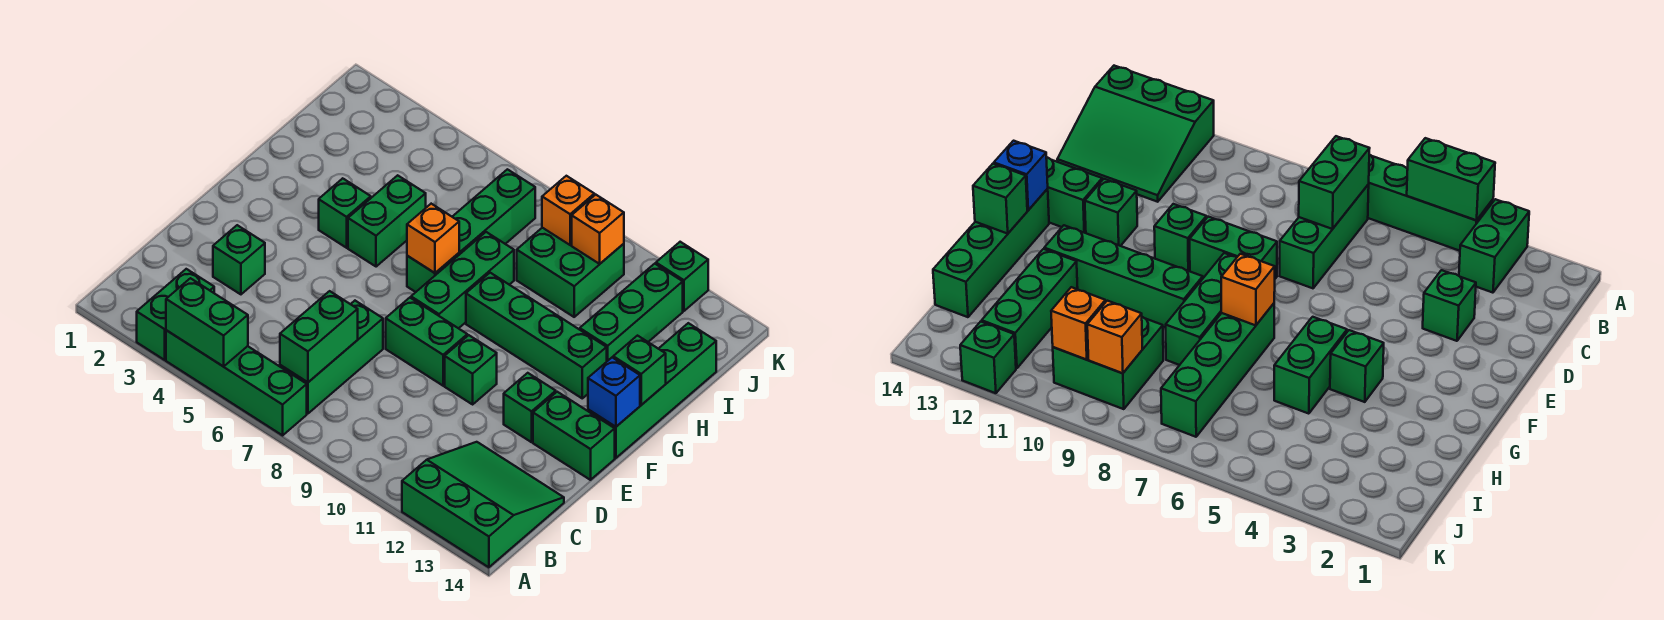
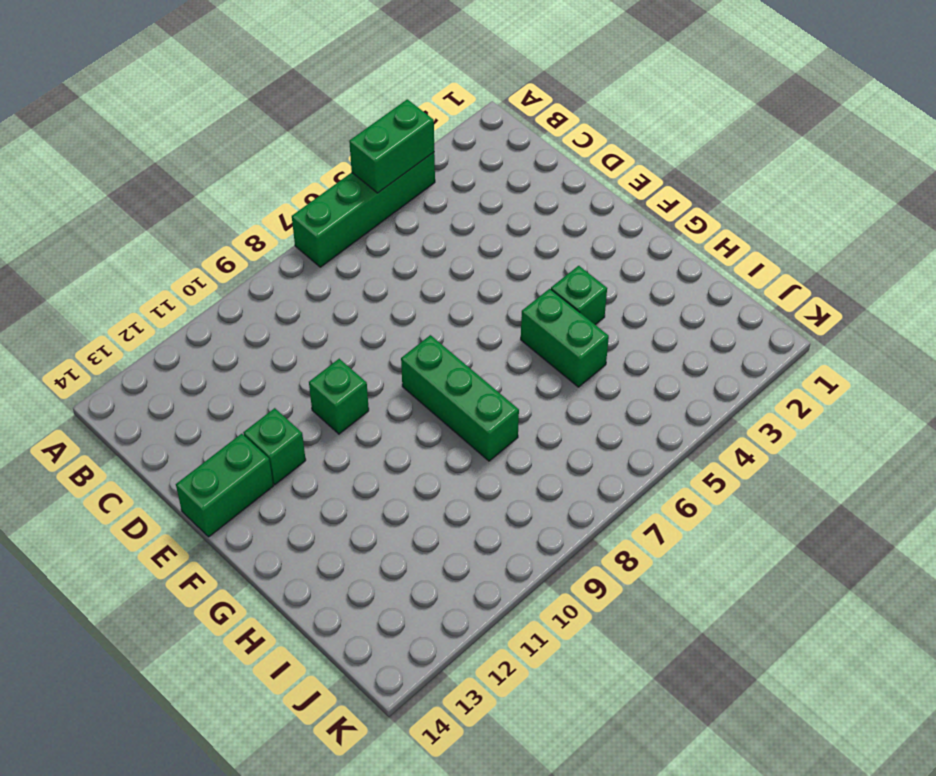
none -> green brick A3:B3 level 1
none -> green slope A12:C14 level 1 top A
none -> green brick B7:D7 level 1

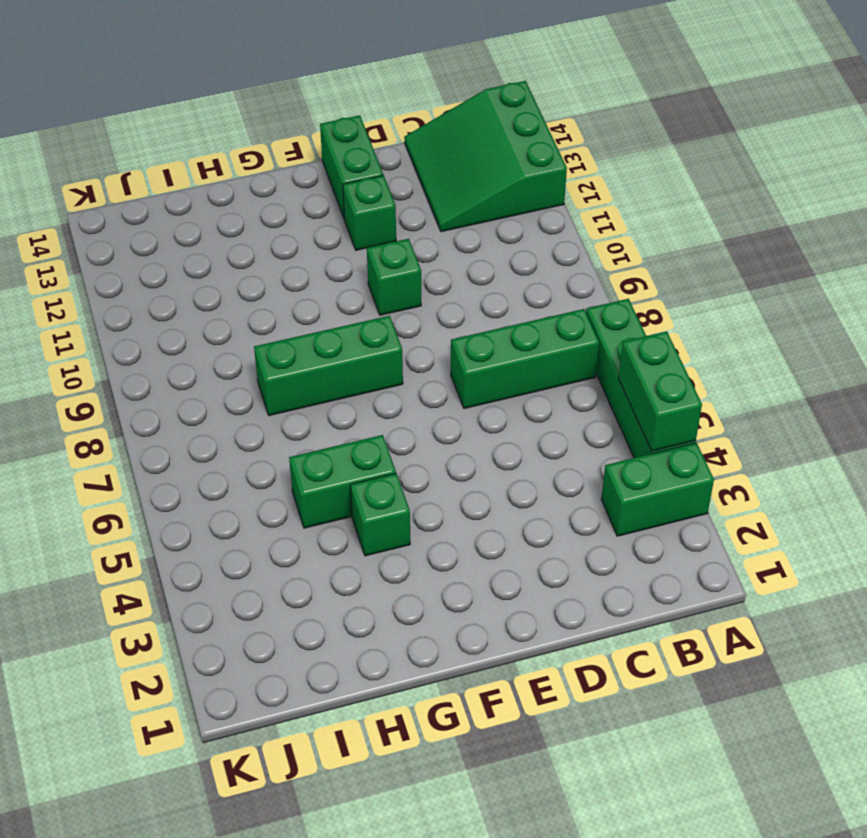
none -> green brick D3 level 1
none -> green brick E8:E9 level 1
none -> green brick F14:I14 level 1

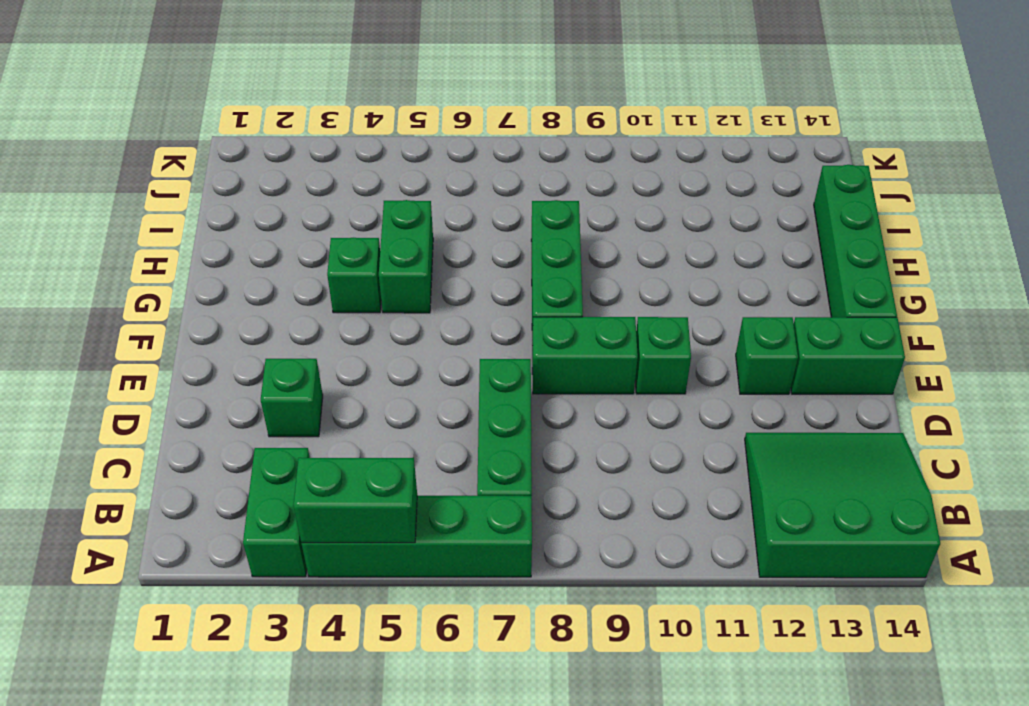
none -> green brick G7:J7 level 1
none -> green brick G9:G12 level 1
none -> green brick H12:J12 level 1

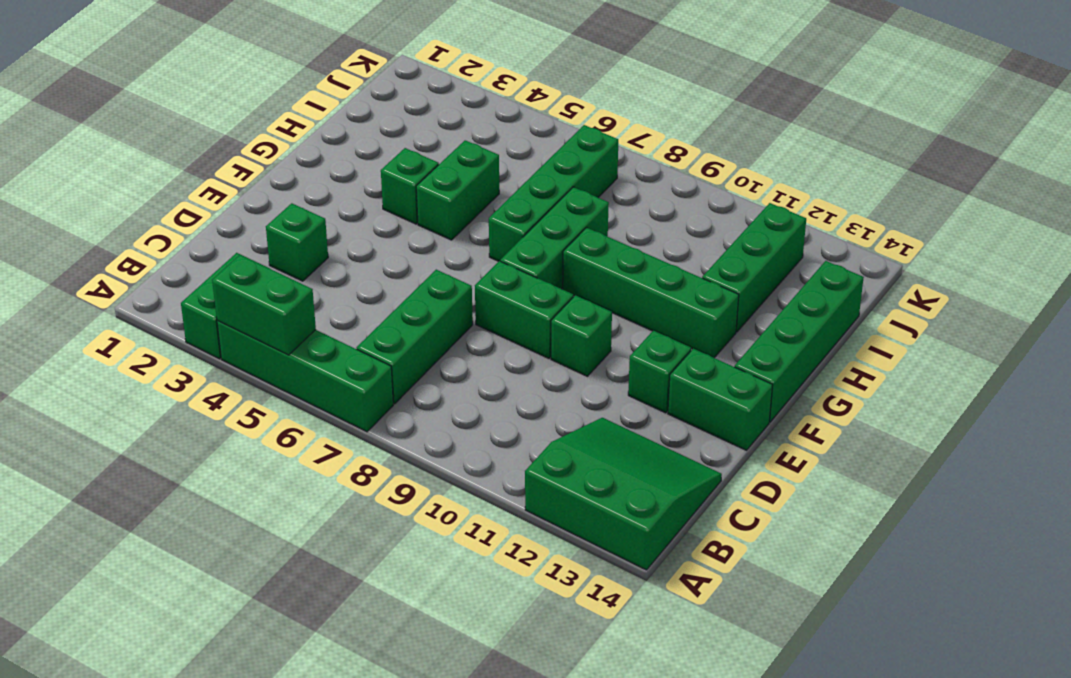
none -> green brick I9:J10 level 1
none -> green brick K12 level 1
none -> green brick B7:C7 level 2

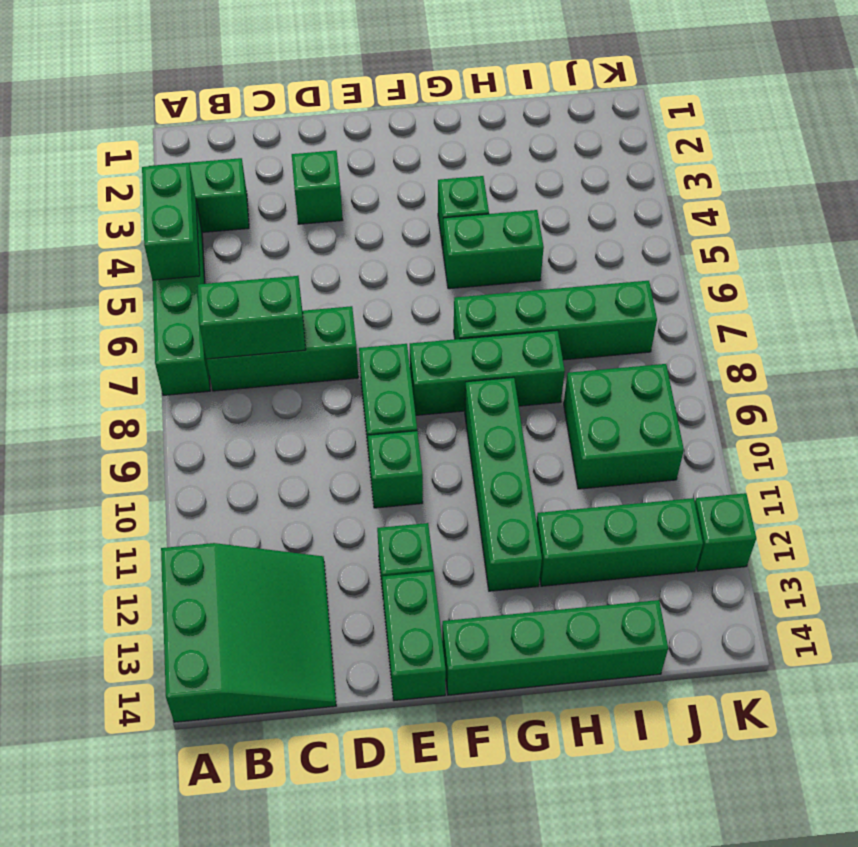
none -> blue brick F14 level 2
none -> orange brick G7 level 2
none -> green brick G14 level 2

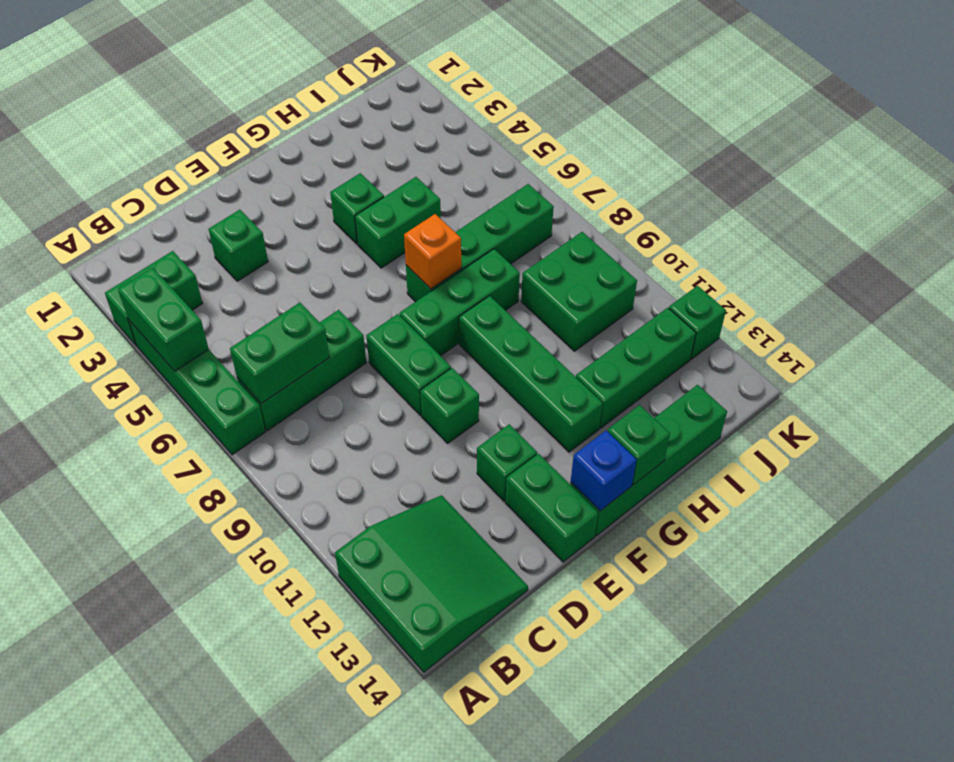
none -> orange brick J9 level 2
none -> orange brick J10 level 2

